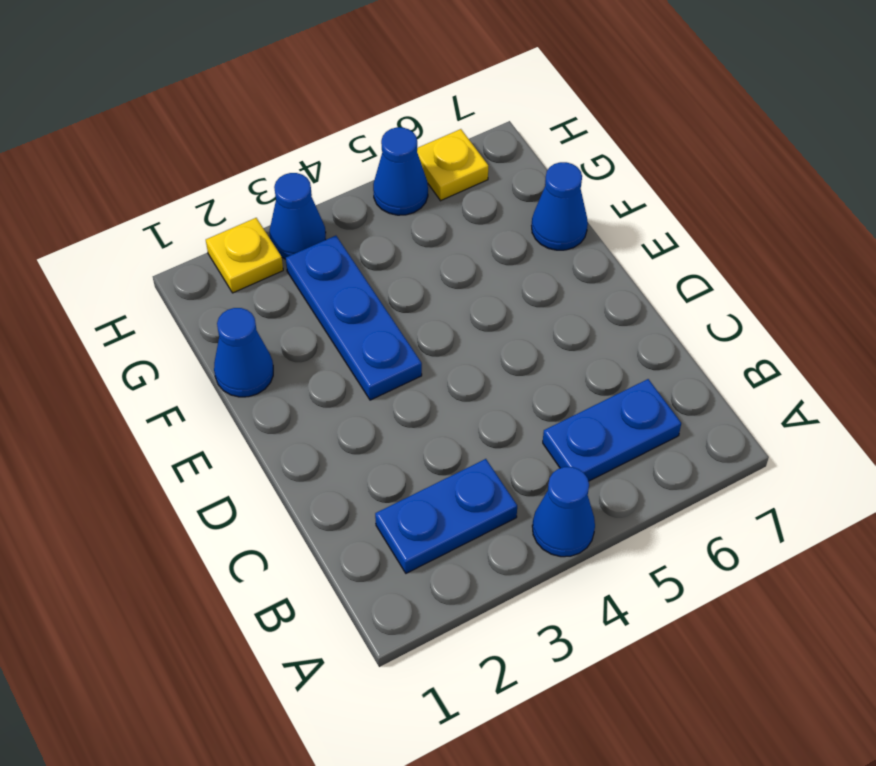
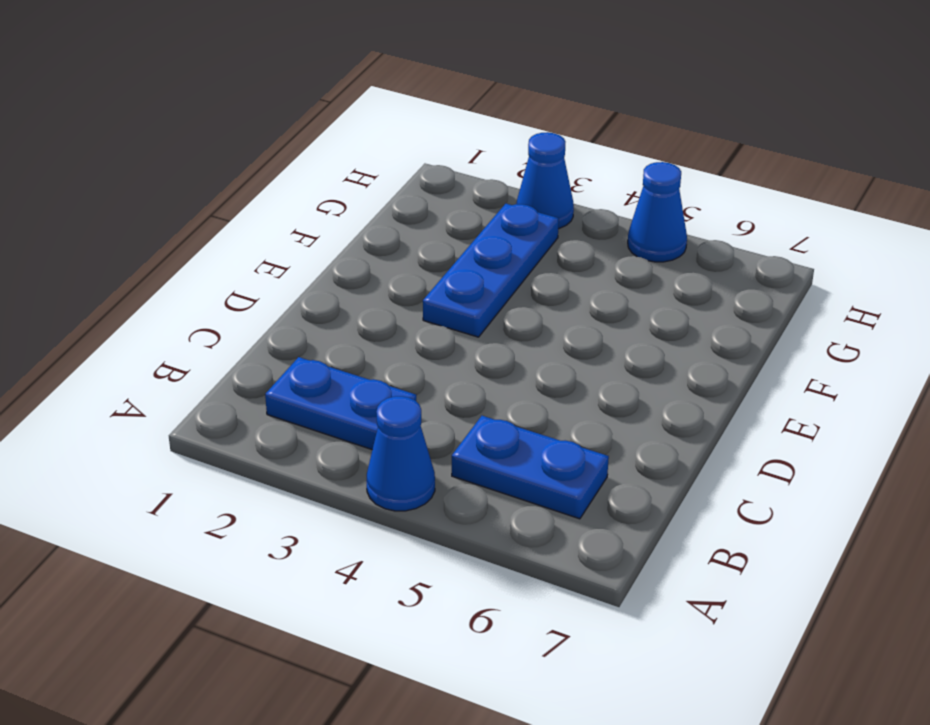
none -> blue cone F1 level 1
none -> blue cone F7 level 1

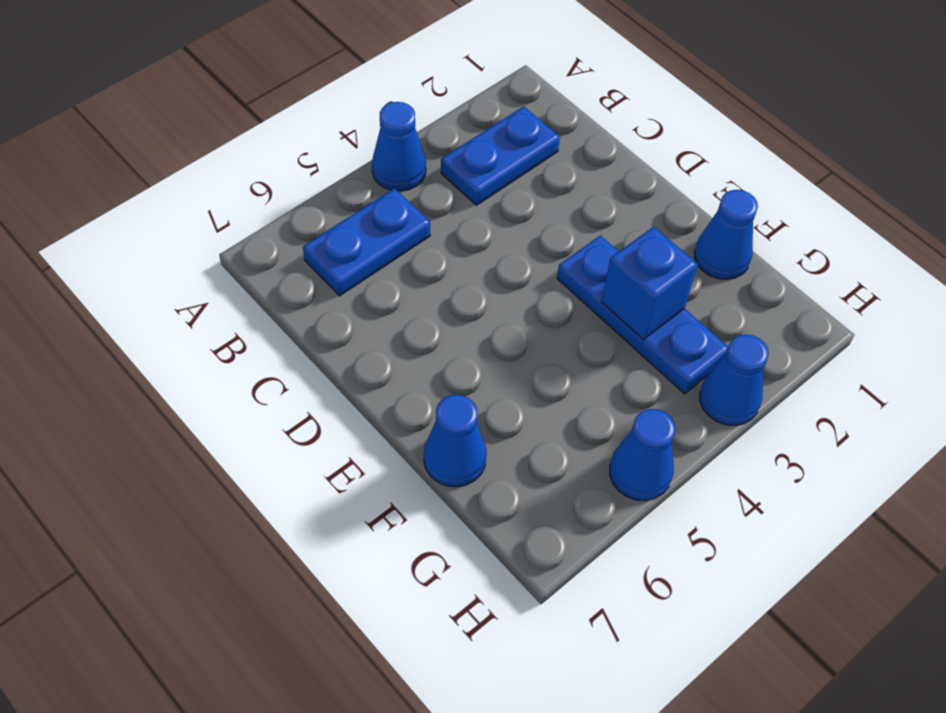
blue brick F3 level 2 -> none
none -> yellow plate H2 level 1
none -> yellow plate H6 level 1

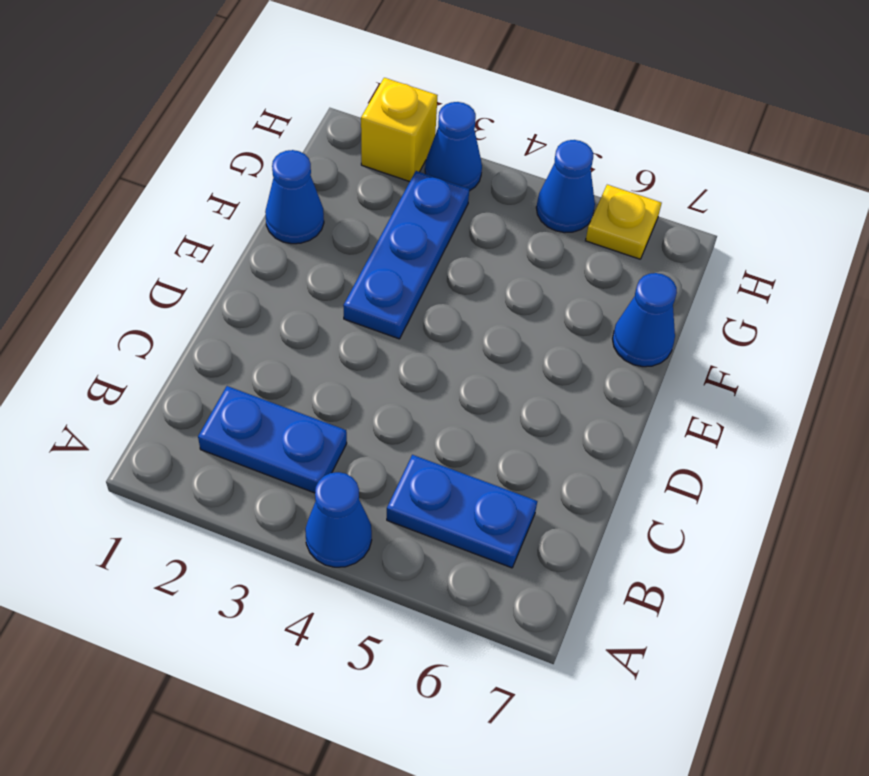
yellow brick H2 level 1 -> yellow plate H2 level 1

